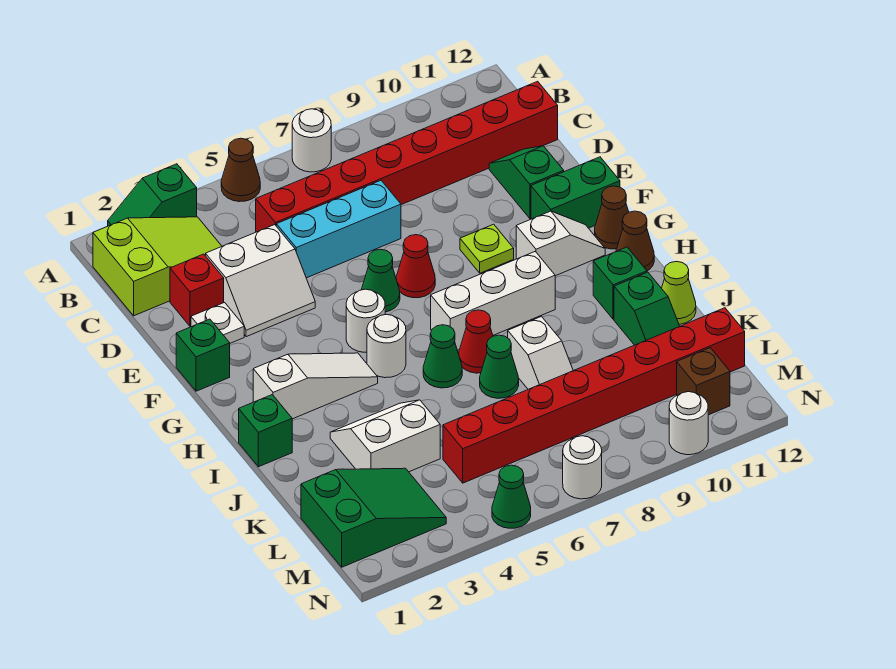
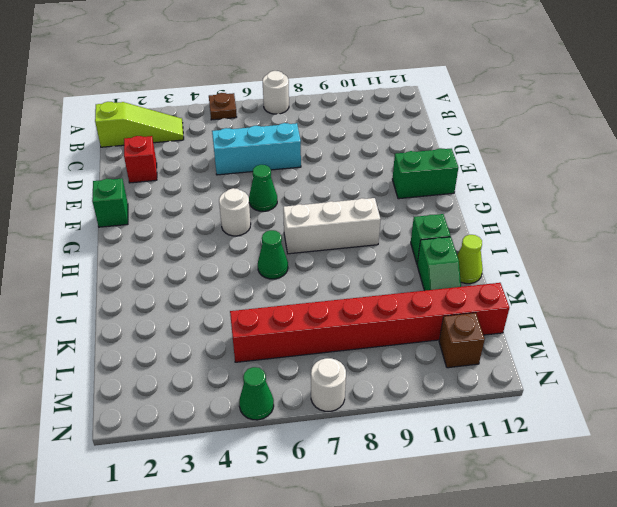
brown plate A5 level 1 -> brown cone A5 level 1
lime slope B1:B3 level 1 top 1 -> lime slope B1:C3 level 1 top 1
none -> green slope A2:A3 level 1 top 3
none -> red brick C5:C12 level 1
none -> white slope D3:E4 level 1 top D
none -> green slope D11:E11 level 1 top E

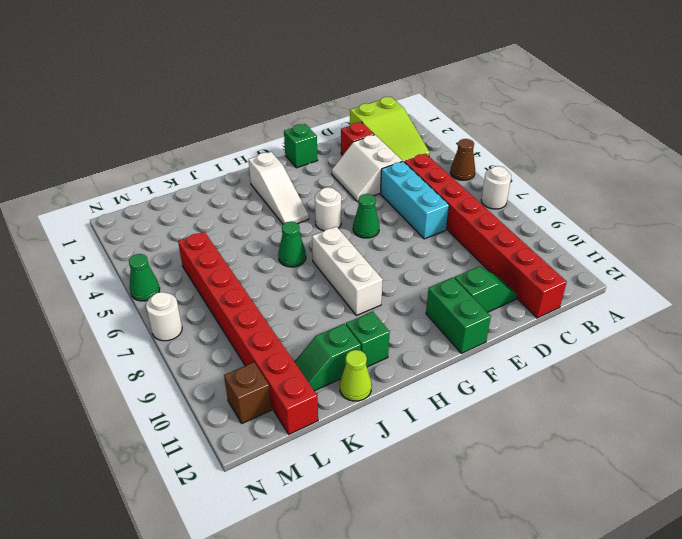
none -> green slope A2:A3 level 1 top 3
none -> white plate E2 level 1
none -> red cone F7 level 1
none -> lime plate F9 level 1

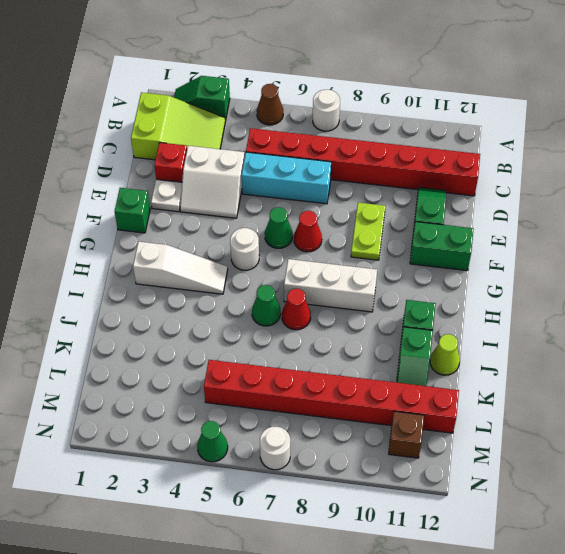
lime plate E9:F9 level 1 -> lime plate F9 level 1
none -> white slope G10:G11 level 1 top 10
none -> brown cone G12 level 1
none -> white round brick H5 level 1
none -> brown cone H12 level 1

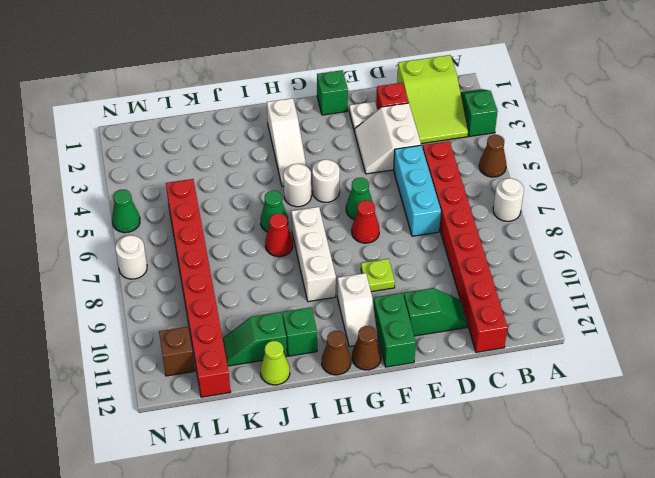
none -> green brick I1 level 1
none -> white slope J3:K4 level 1 top K
none -> green cone J7 level 1
none -> white slope J8:K8 level 1 top J

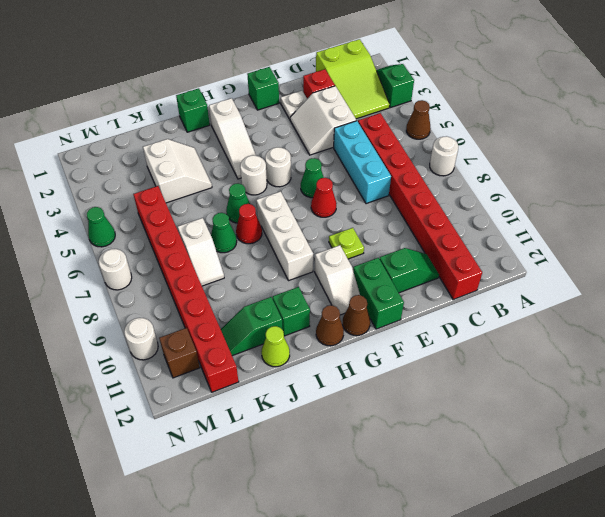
white slope K7:K8 level 1 top 7 -> white slope J8:K8 level 1 top J
none -> green slope L1:M3 level 1 top 1

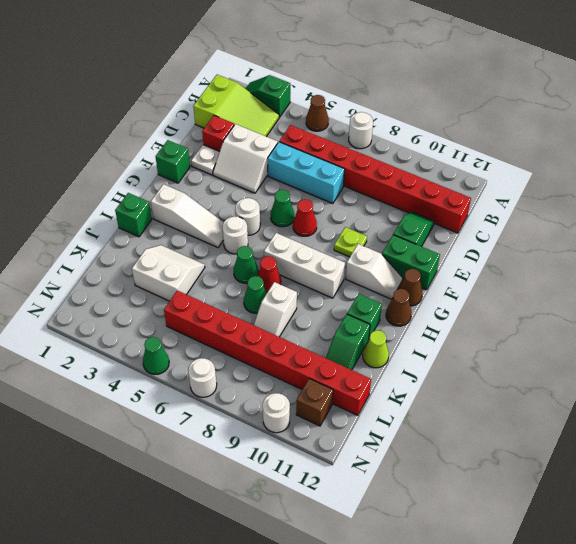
none -> green slope L1:M3 level 1 top 1

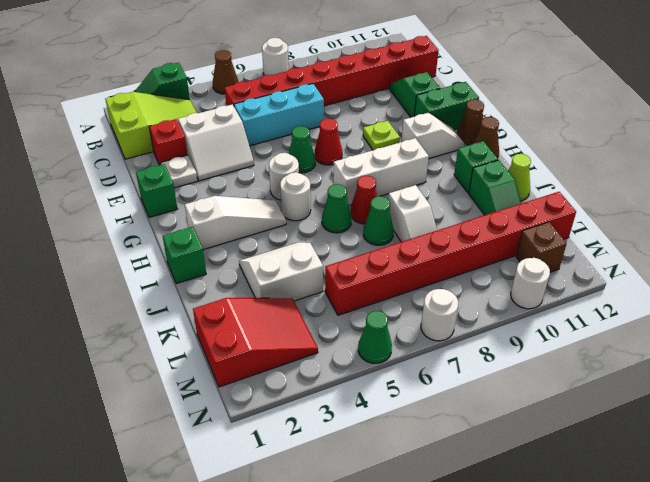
red slope L1:M3 level 1 top 1 -> green slope L1:M3 level 1 top 1

